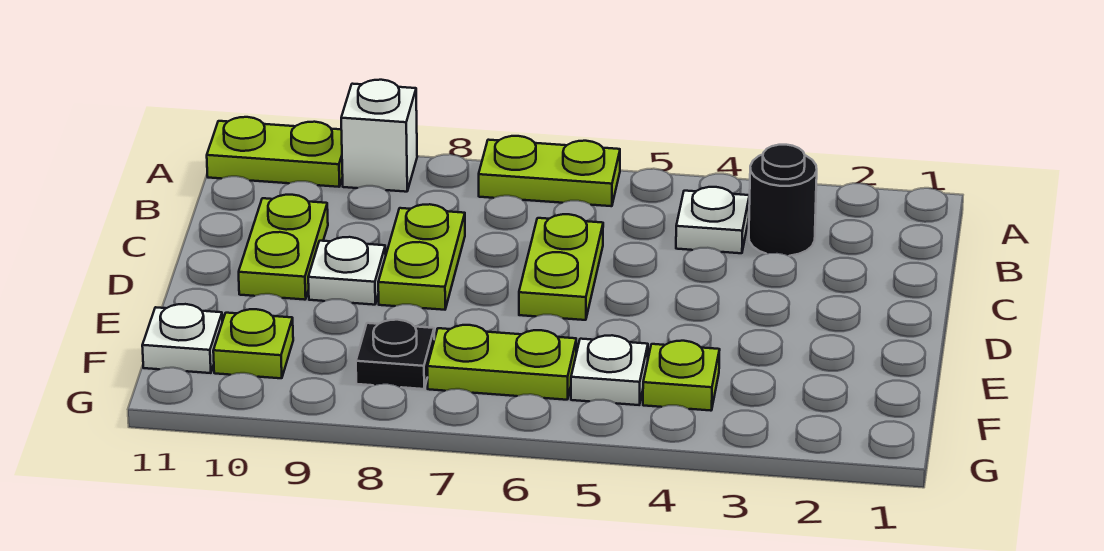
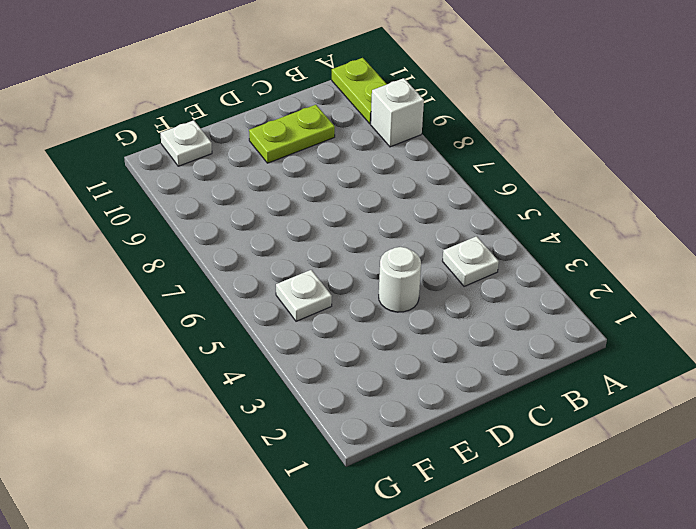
white round brick D4 level 1 -> none
none -> lime plate A6:A7 level 1
none -> black round brick B3 level 1
none -> lime plate C6:D6 level 1

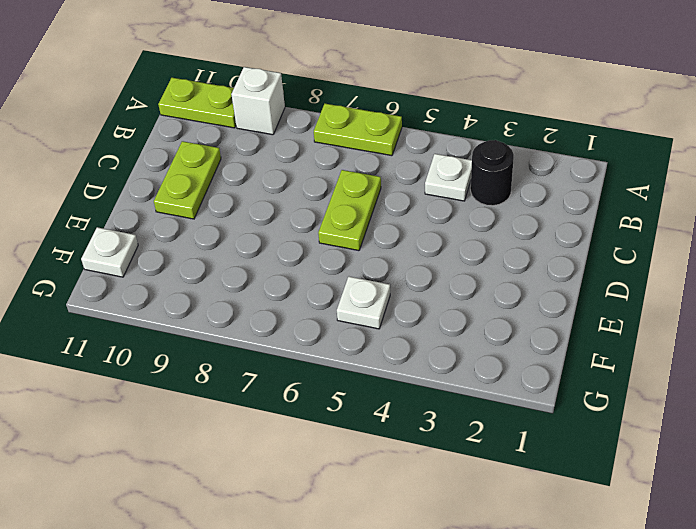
none -> lime plate C8:D8 level 1
none -> white plate D9 level 1
none -> lime plate F4 level 1

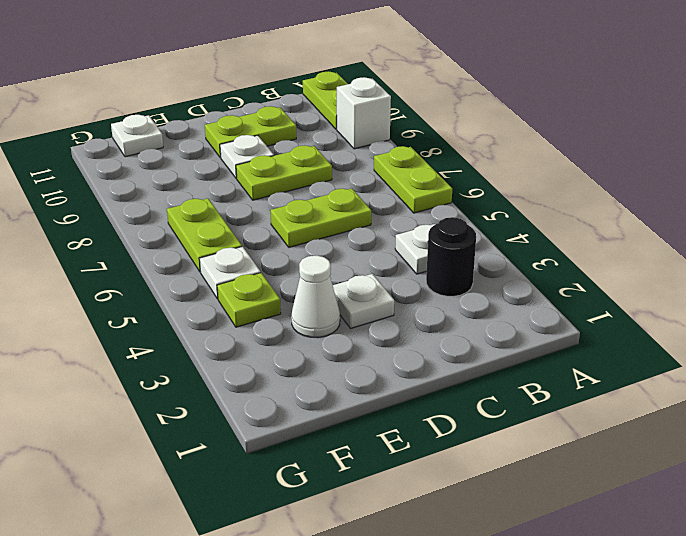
white plate D3 level 1 -> none
white cone E3 level 1 -> none
none -> black plate F8 level 1
none -> lime plate F10 level 1

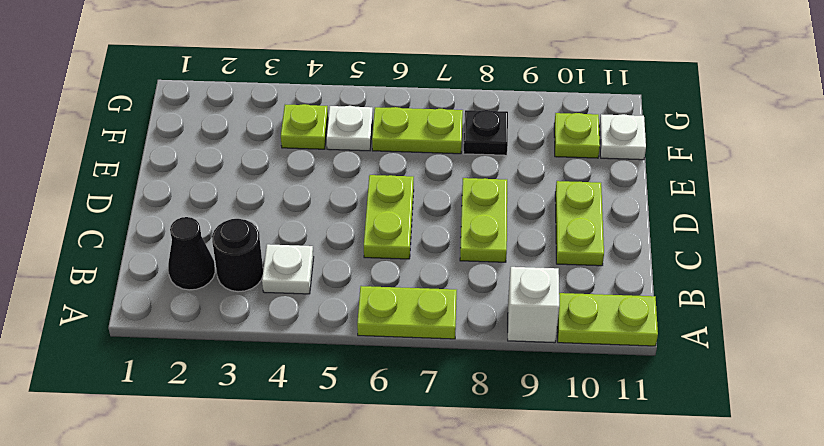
black cone B2 level 1 -> none
none -> white plate D9 level 1

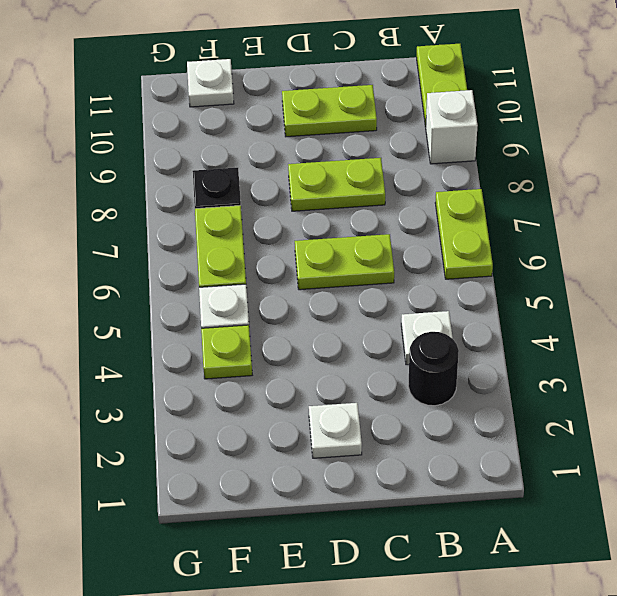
white plate D2 level 1 -> white plate D9 level 1
none -> lime plate F10 level 1

